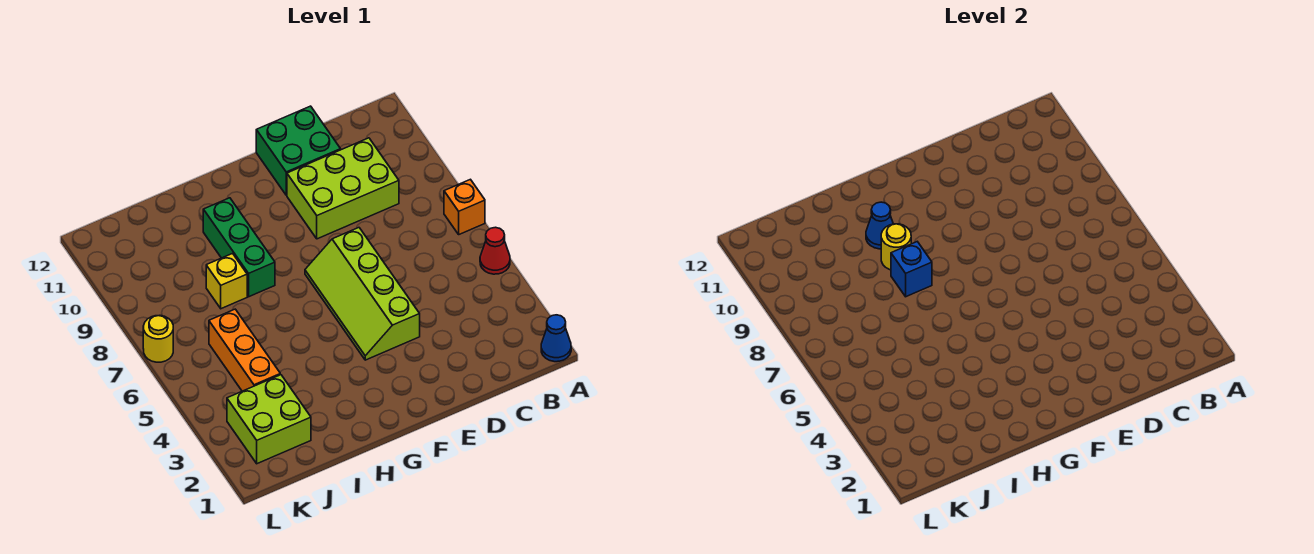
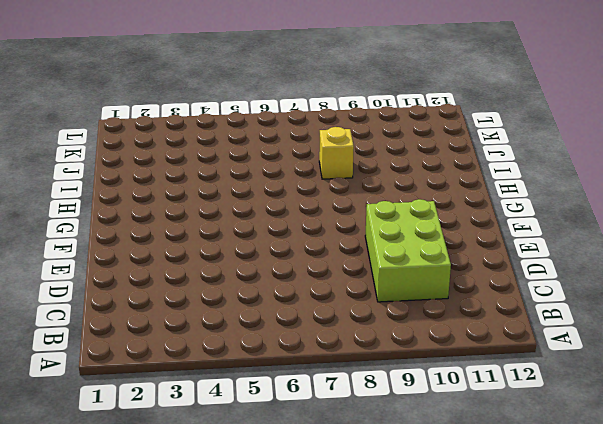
none -> blue cone A1 level 1
none -> red cone A5 level 1
none -> orange brick A7 level 1

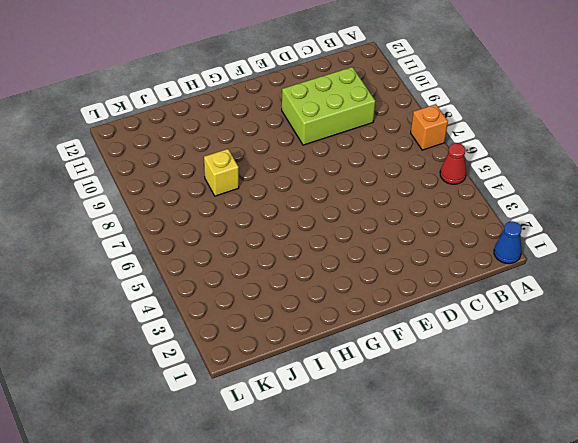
none -> green brick D11:E12 level 1
none -> lime slope E4:F7 level 1 top E
none -> green brick H8:H10 level 1

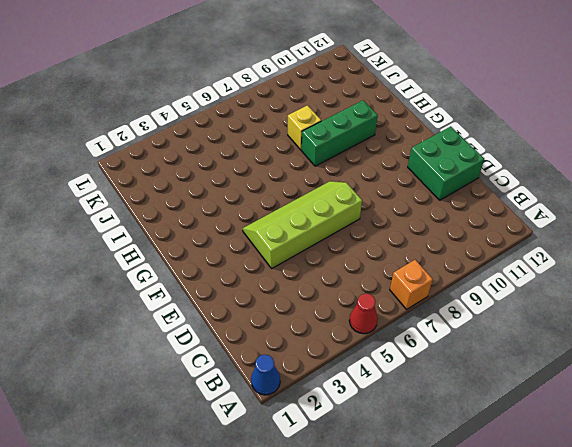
none -> lime brick C9:E10 level 1
none -> lime brick J2:K3 level 1
none -> orange brick J4:J6 level 1

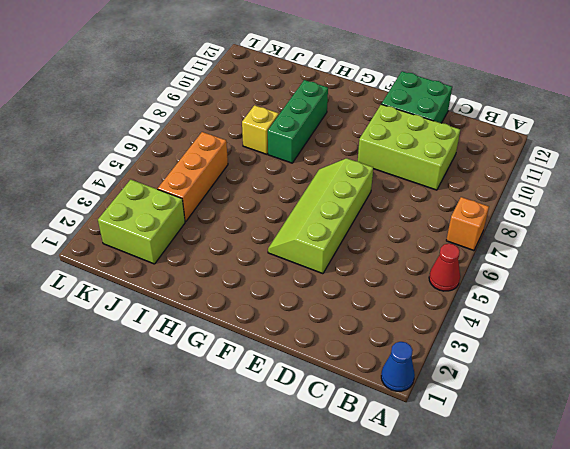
none -> yellow round brick L7 level 1
none -> blue brick H8 level 2
none -> yellow round brick H9 level 2

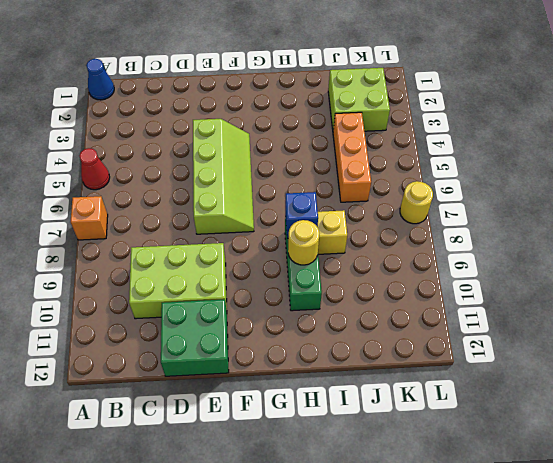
none -> blue cone H10 level 2

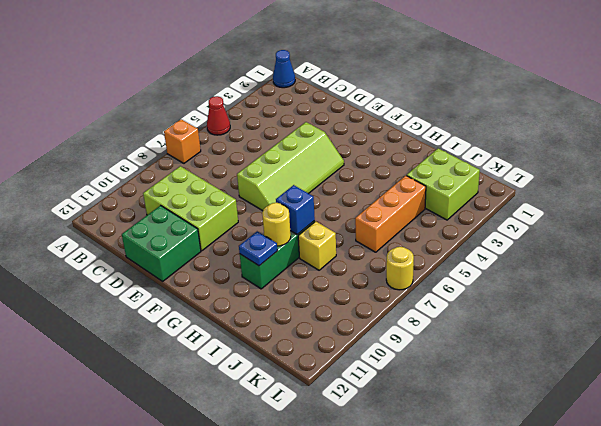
blue plate H10 level 2 -> blue cone H10 level 2

